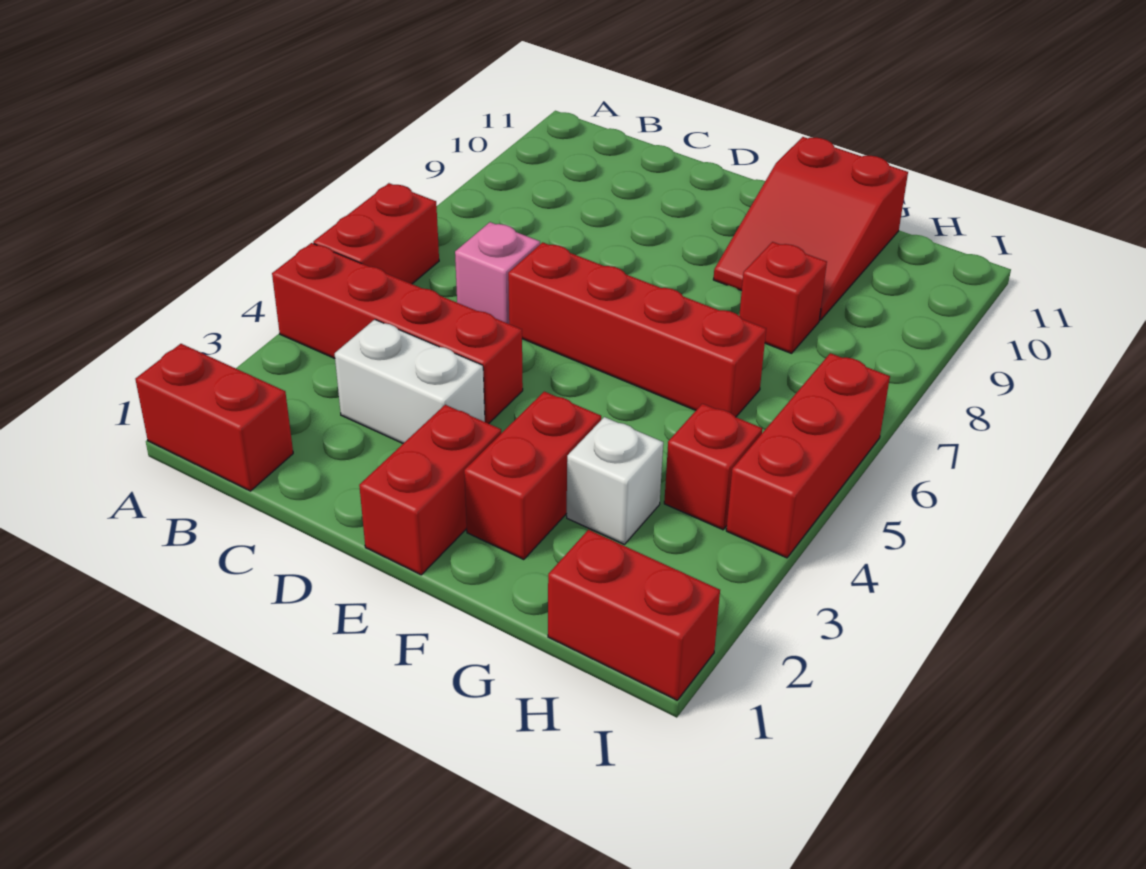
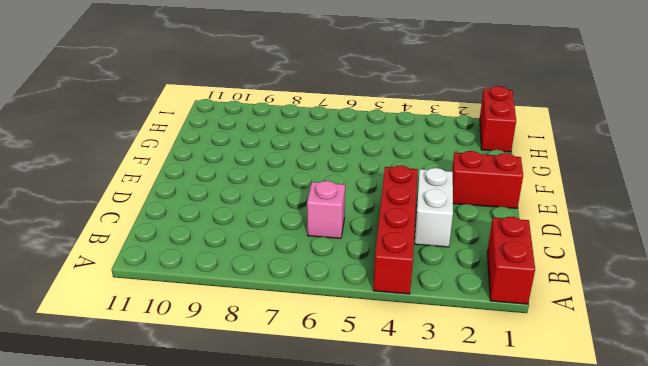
none -> red brick A5:A6 level 1
none -> red brick D6:G6 level 1
none -> red brick F2:F3 level 1

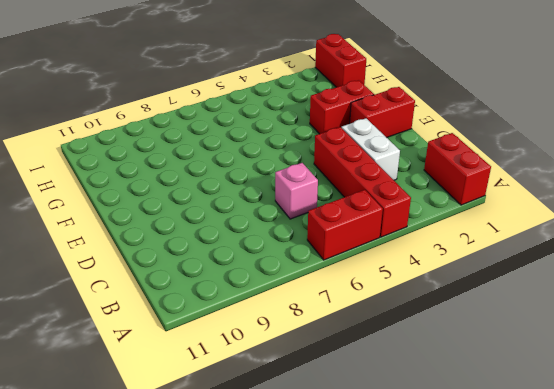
none -> red brick D6:G6 level 1
none -> red slope F9:G11 level 1 top 11
none -> white brick G3 level 1

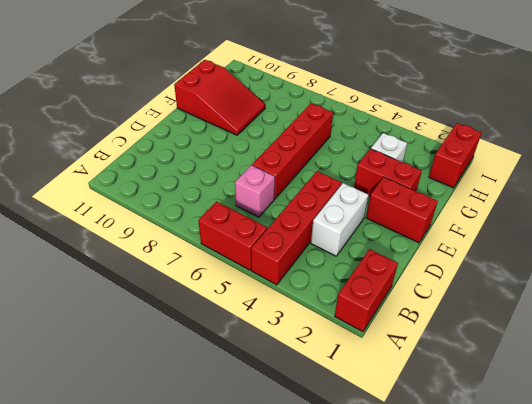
none -> red brick G8 level 1
none -> red brick H4 level 1
none -> red brick I4:I6 level 1

